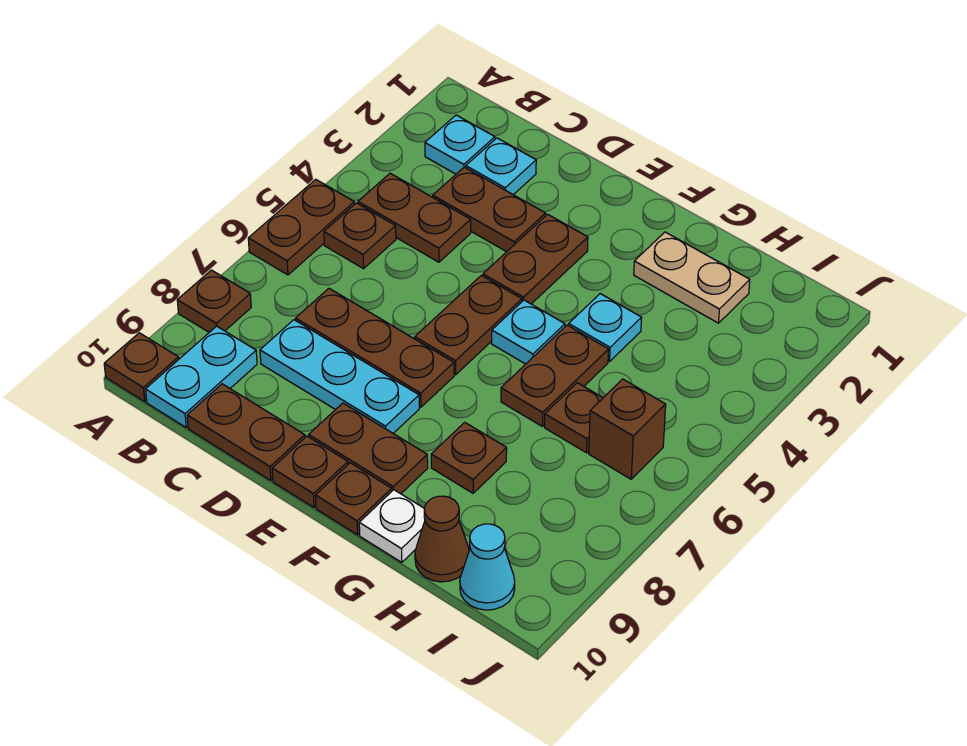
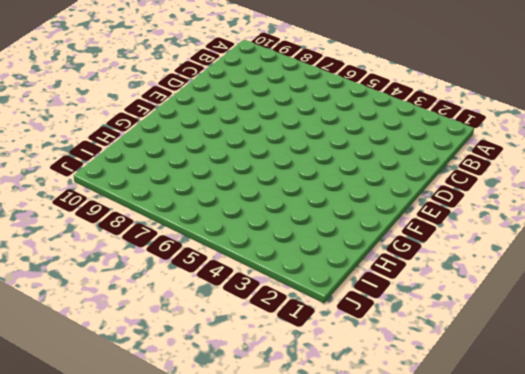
none -> brown plate A5:A6 level 1
none -> brown plate A8 level 1
none -> brown plate A10 level 1

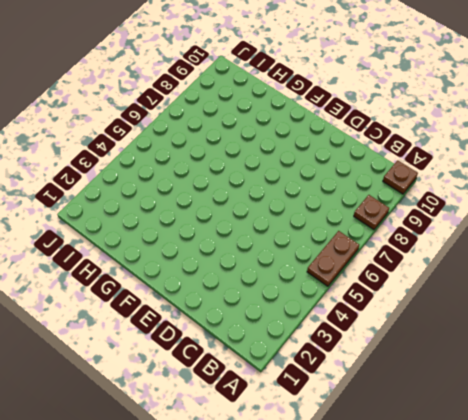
none -> cyan plate B2 level 1
none -> brown plate B4:C4 level 1
none -> brown plate B5 level 1

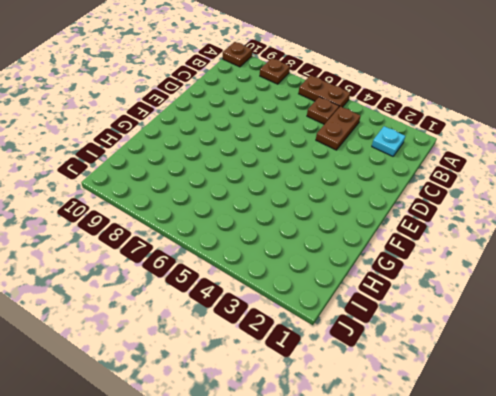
none -> cyan plate B9:B10 level 1
none -> cyan plate C2 level 1
none -> brown plate C3:D3 level 1

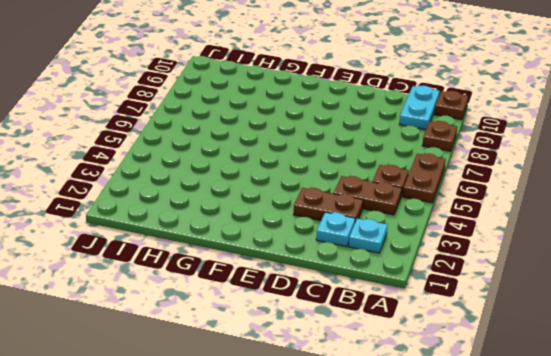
none -> brown plate C7:E7 level 1
none -> cyan plate C8:E8 level 1
none -> brown plate C10:D10 level 1

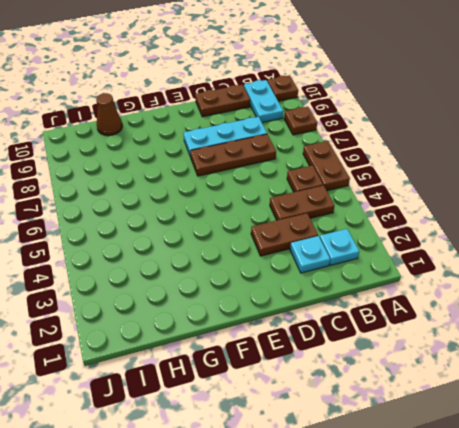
none -> brown plate E3:E4 level 1
none -> brown plate E5:E6 level 1
none -> brown plate E9:F9 level 1

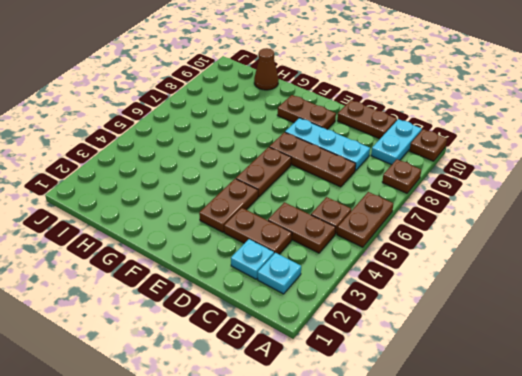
none -> brown plate E10 level 1
none -> cyan plate F5 level 1
none -> brown plate F10 level 1

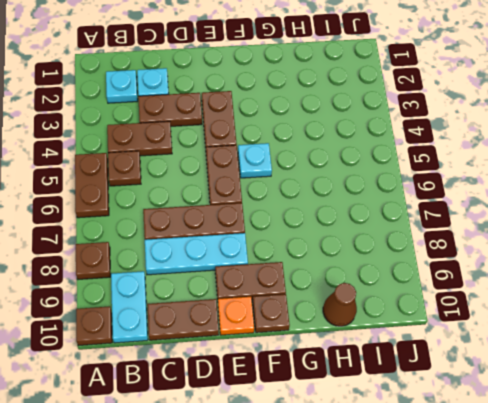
orange plate E10 level 1 -> brown plate E10 level 1
none -> tan plate G2:H2 level 1
none -> cyan plate G4 level 1
none -> brown plate G5:G6 level 1

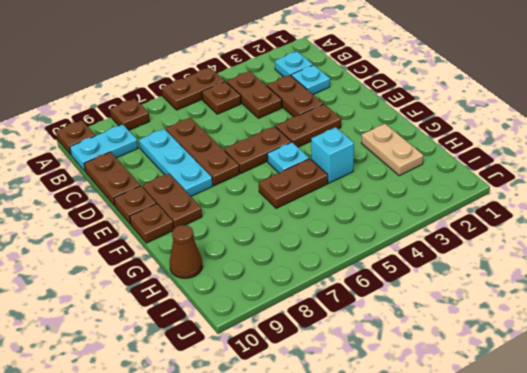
cyan brick G4 level 1 -> cyan plate G4 level 1
none -> brown plate G8 level 1
none -> white plate G10 level 1
none -> brown plate H6 level 1

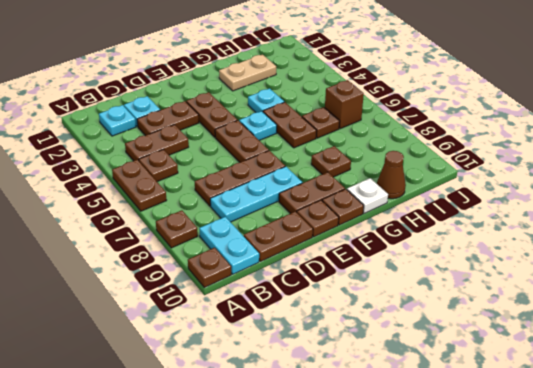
none -> cyan cone I10 level 1

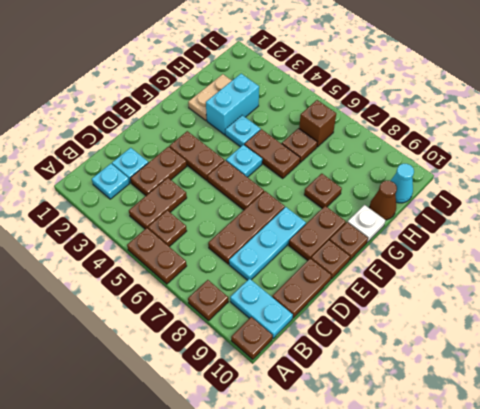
cyan brick G3:H3 level 1 -> none

